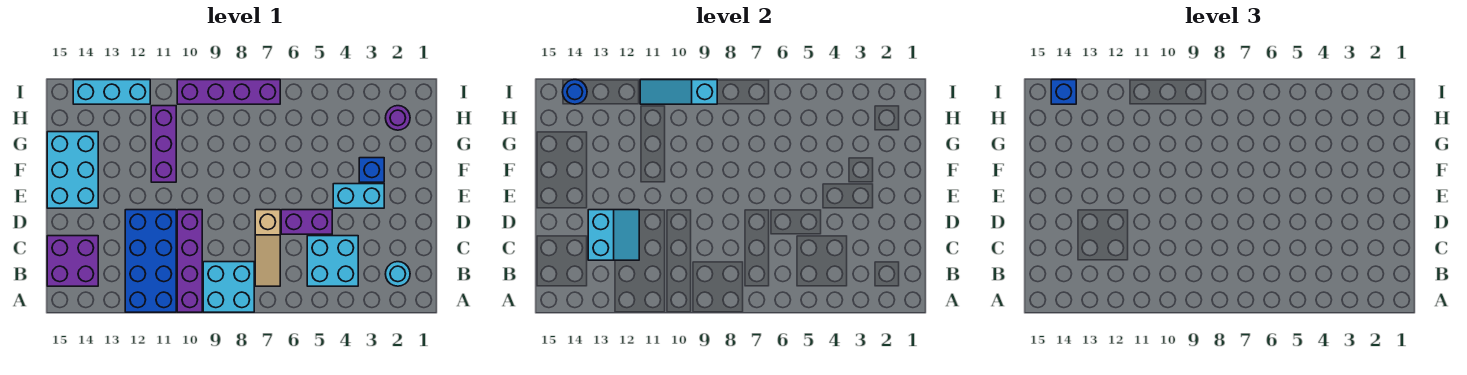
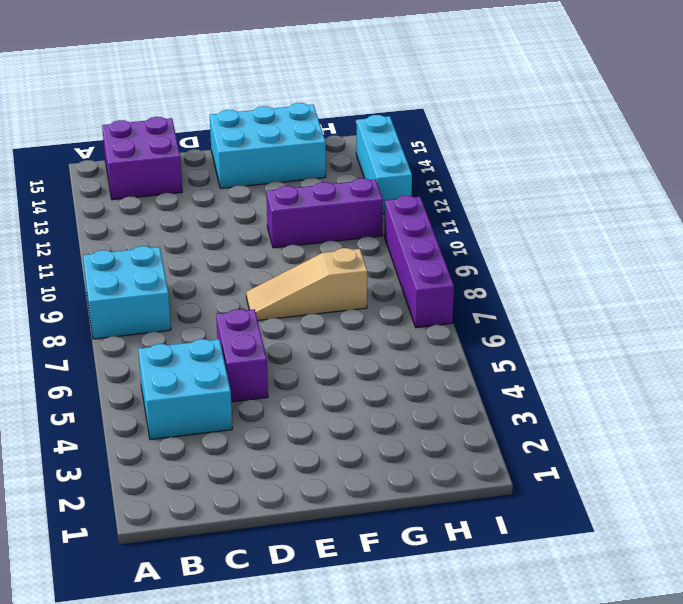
tan slope E8:G8 level 1 top G -> tan slope B7:D7 level 1 top D
none -> purple brick A10:D10 level 1
none -> blue brick A11:D12 level 1
none -> cyan round brick B2 level 1

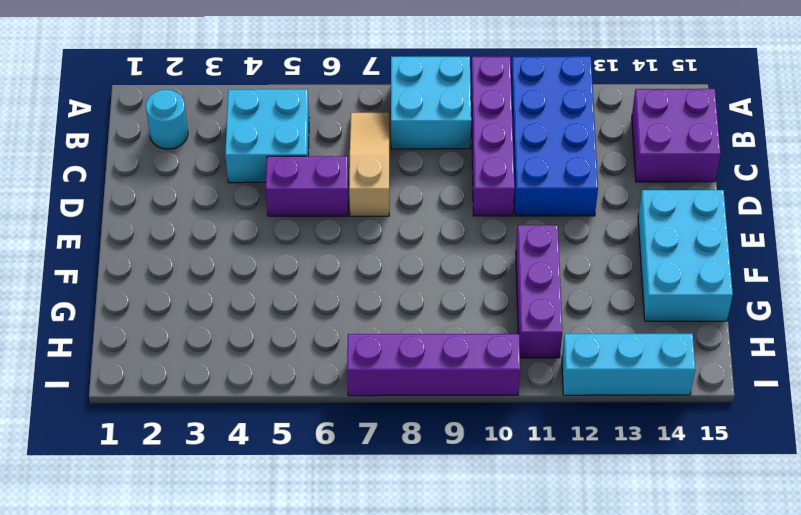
none -> cyan brick E3:E4 level 1
none -> blue brick F3 level 1
none -> purple round brick H2 level 1

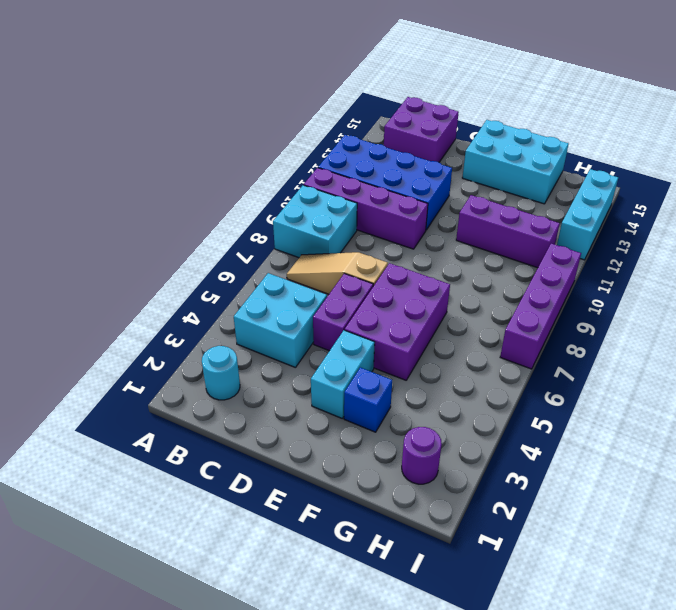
purple brick E5:F7 level 1 -> none
none -> cyan slope C12:D13 level 2 top 13
none -> cyan slope I9:I11 level 2 top 9
none -> blue round brick I14 level 2

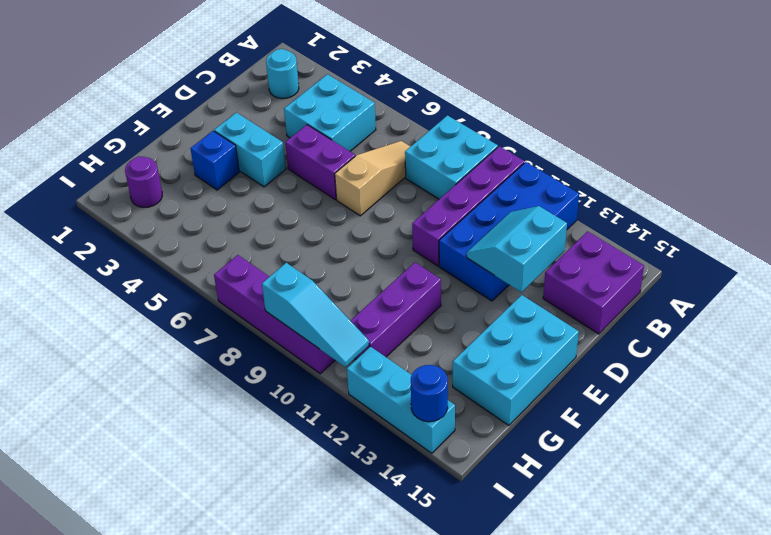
none -> blue brick I14 level 3

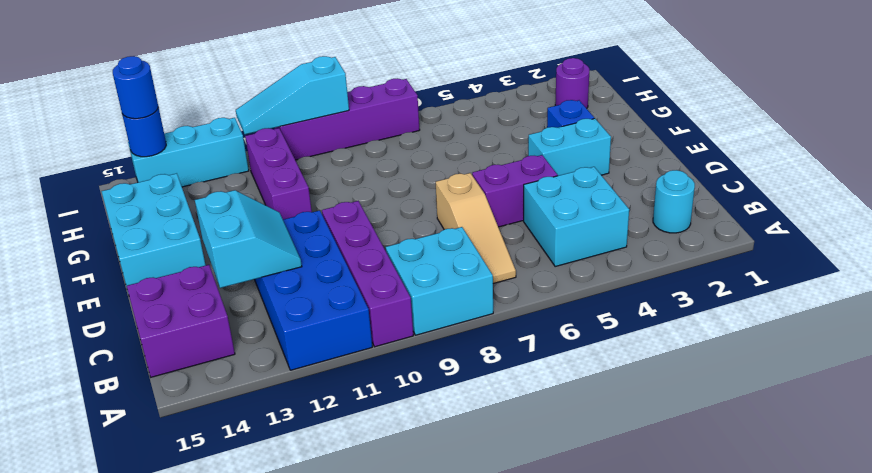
blue round brick I14 level 3 -> blue brick I14 level 3

